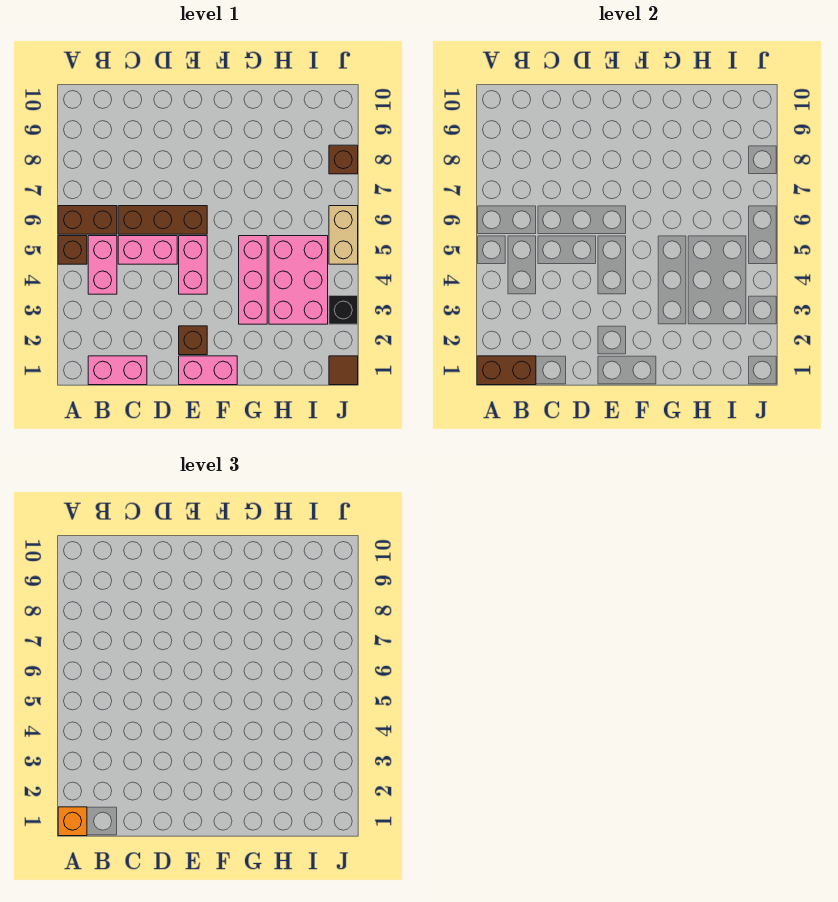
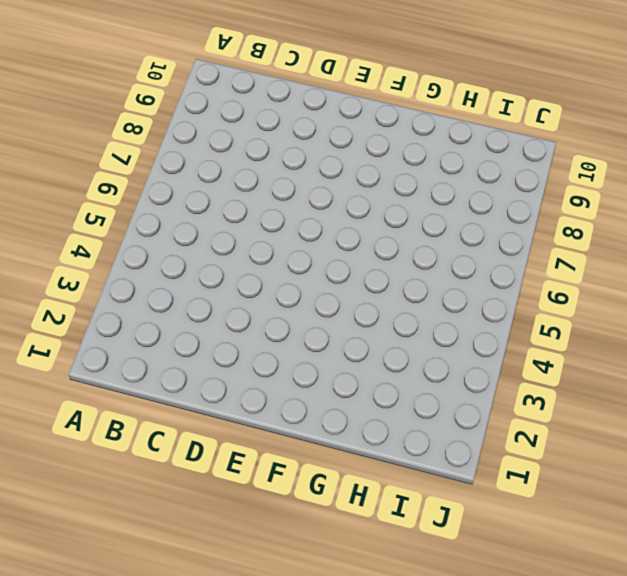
none -> brown brick A5 level 1
none -> brown brick A6:B6 level 1
none -> pink brick B1:C1 level 1

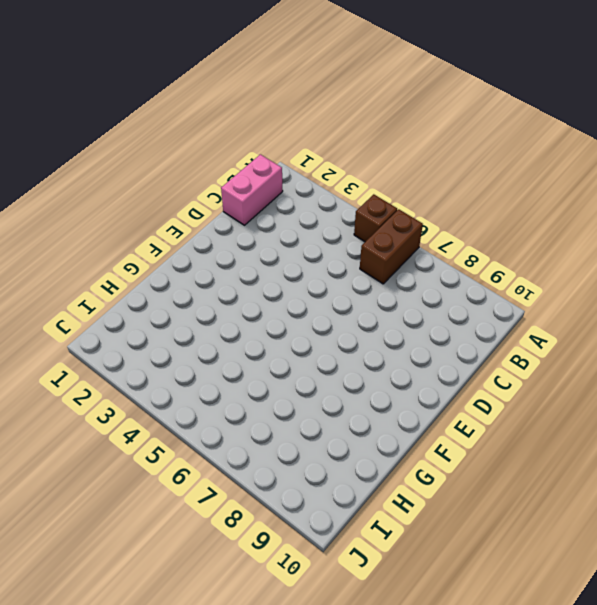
none -> pink brick B4:B5 level 1
none -> pink brick C5:D5 level 1
none -> brown brick C6:E6 level 1

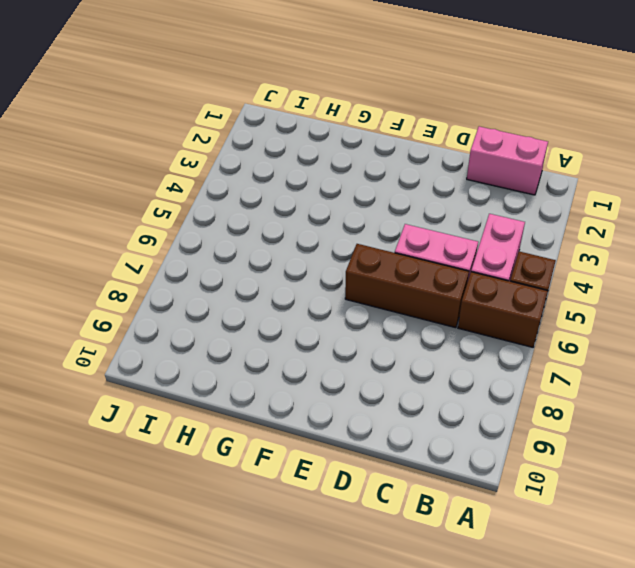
none -> pink brick E1:F1 level 1
none -> brown brick E2 level 1
none -> pink brick E4:E5 level 1

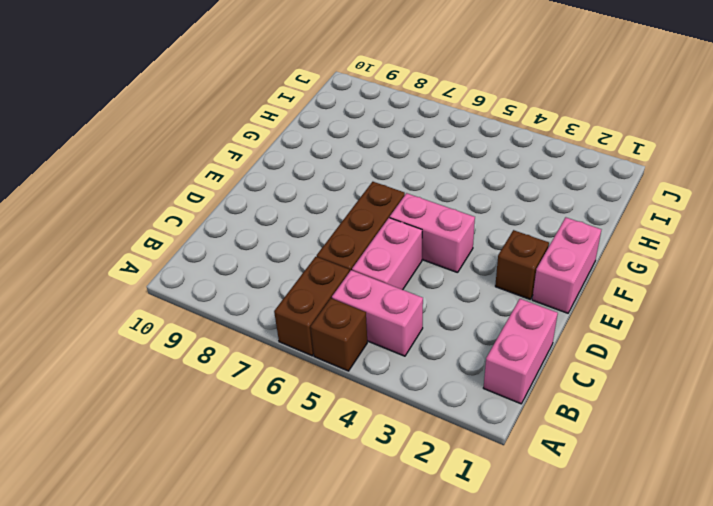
none -> pink brick G3:G5 level 1
none -> pink brick H3:I5 level 1
none -> brown tile J1 level 1

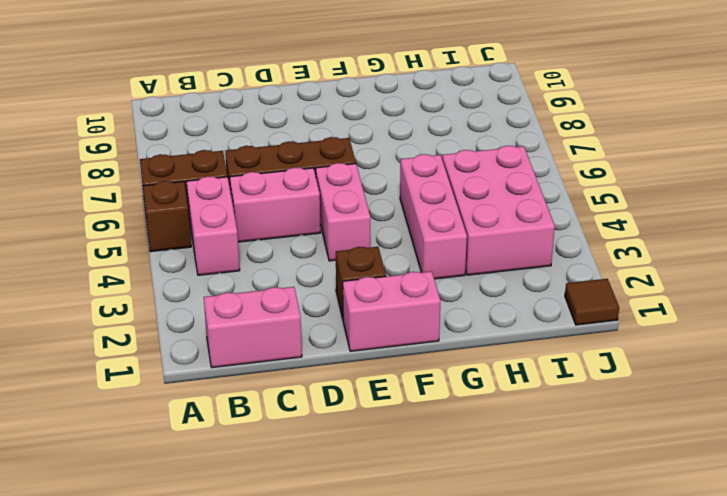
none -> black brick J3 level 1
none -> tan brick J5:J6 level 1
none -> brown brick J8 level 1

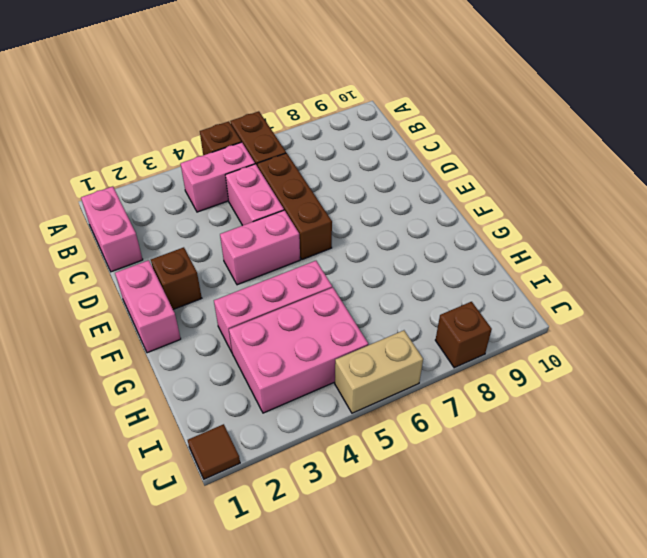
none -> black brick J3 level 1
none -> brown brick A1:B1 level 2
none -> orange brick A1 level 3

